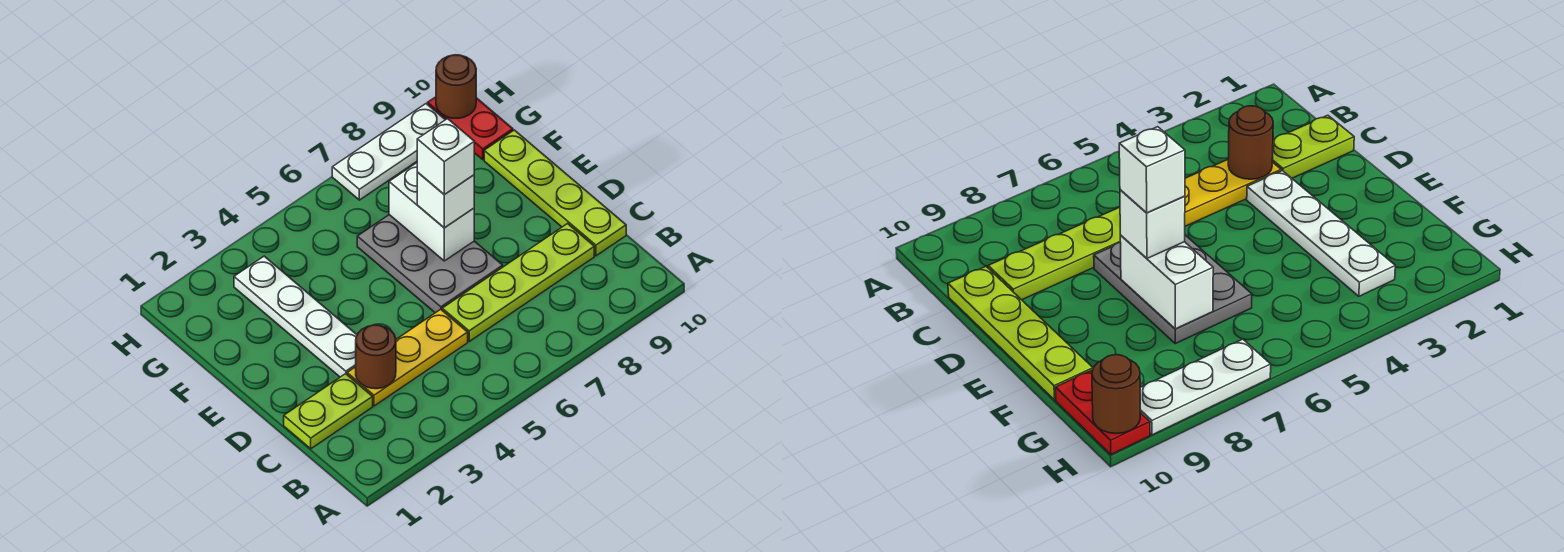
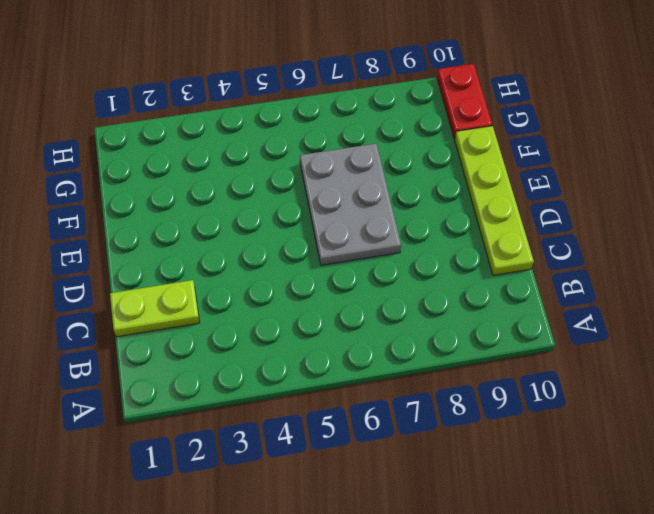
none -> yellow plate C3:C5 level 1
none -> lime plate C6:C9 level 1
none -> white plate D3:G3 level 1

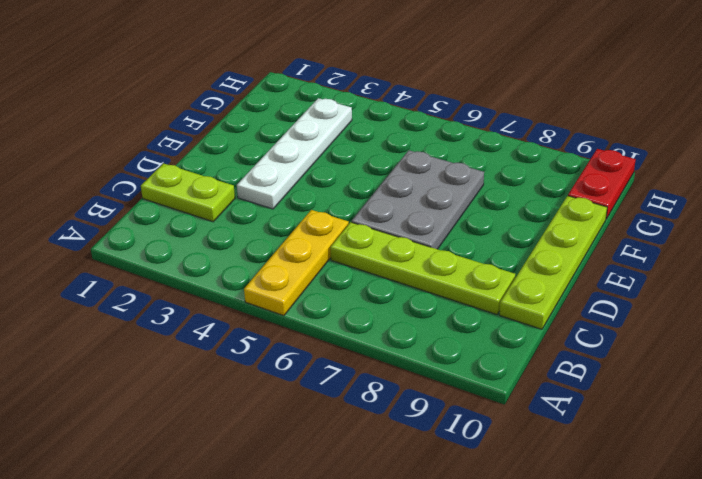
yellow plate A5:C5 level 1 -> yellow plate C3:C5 level 1
none -> white plate H7:H9 level 1
none -> brown round brick C3 level 2
none -> white brick E7:F7 level 2

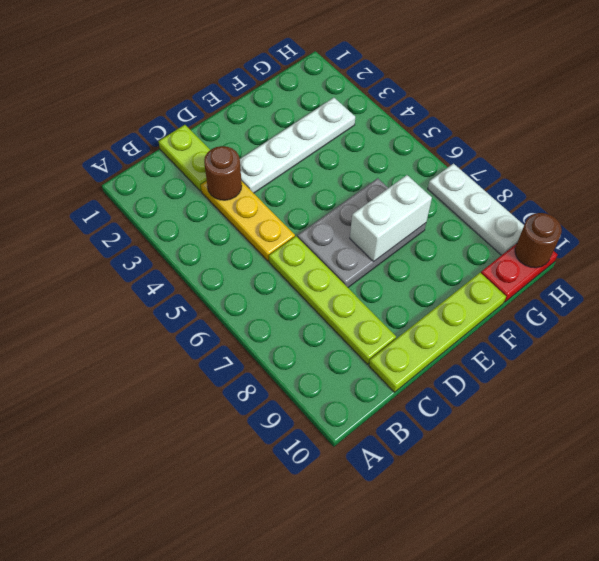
none -> white brick E7 level 3
none -> white brick E7 level 4

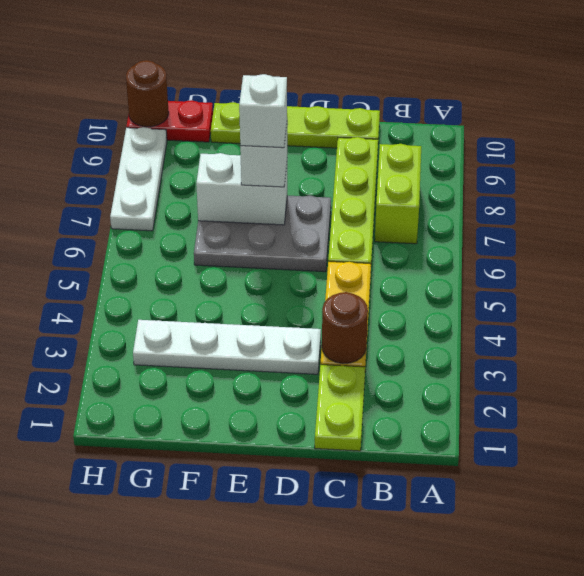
lime brick B7:B8 level 1 -> none

